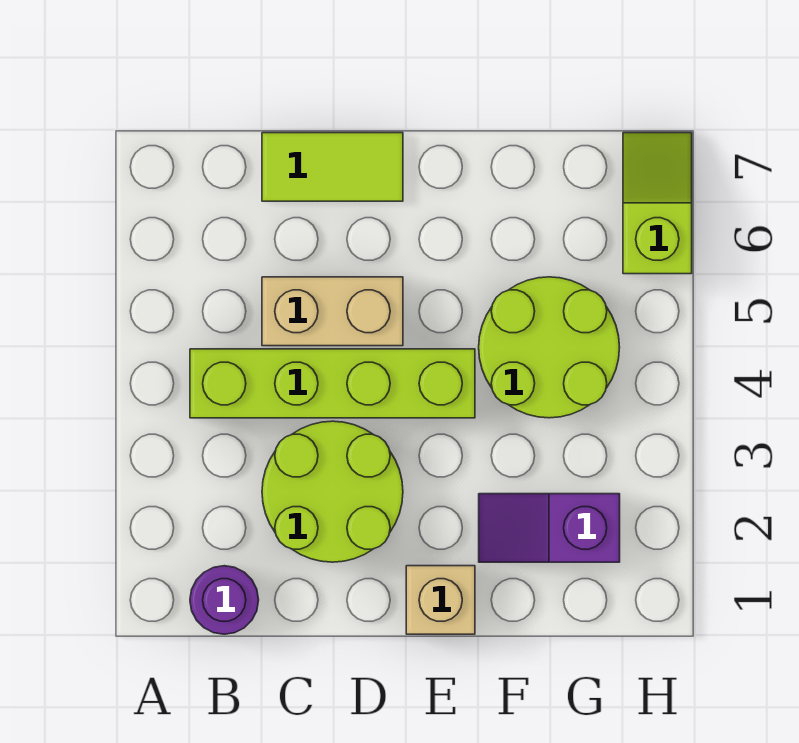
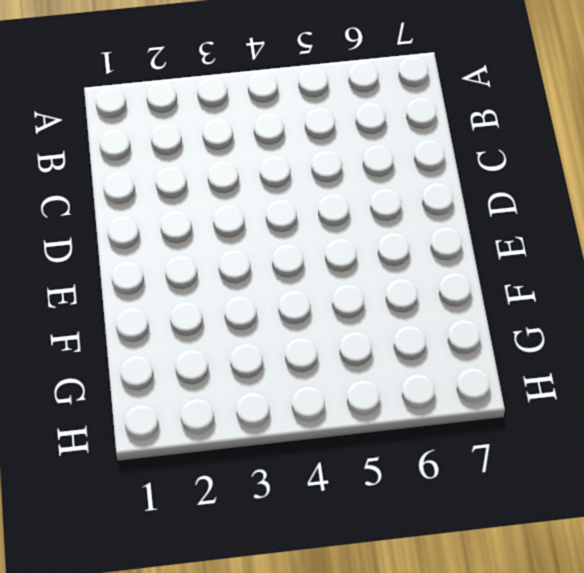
none -> purple round brick B1 level 1
none -> lime brick B4:E4 level 1

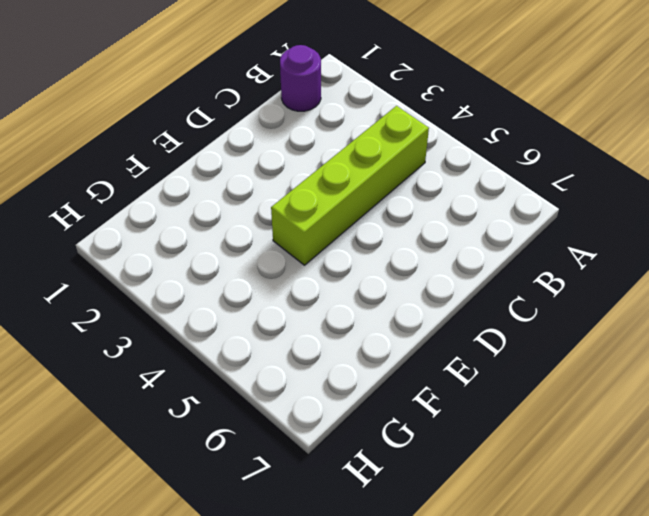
none -> lime round brick C2:D3 level 1
none -> tan brick C5:D5 level 1

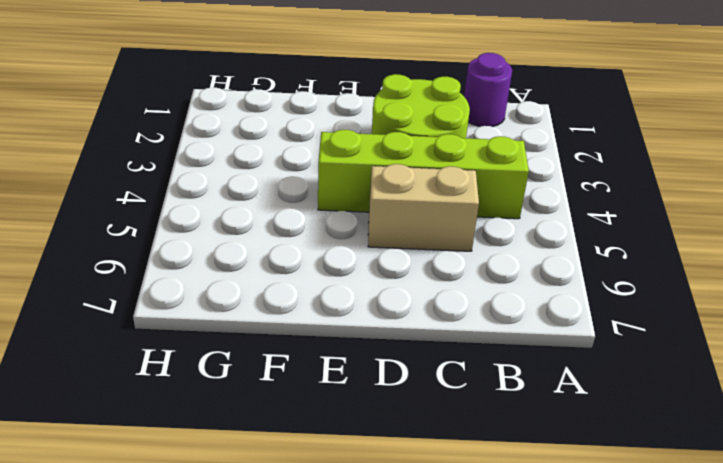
none -> lime tile C7:D7 level 1
none -> tan brick E1 level 1

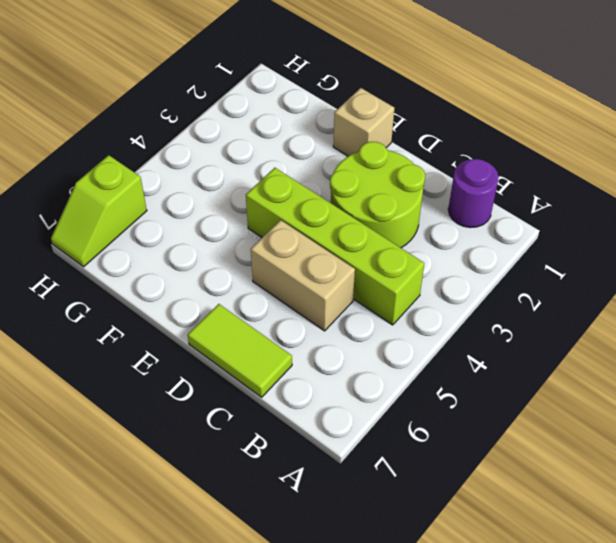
none -> purple slope F2:G2 level 1 top G
none -> lime round brick F4:G5 level 1

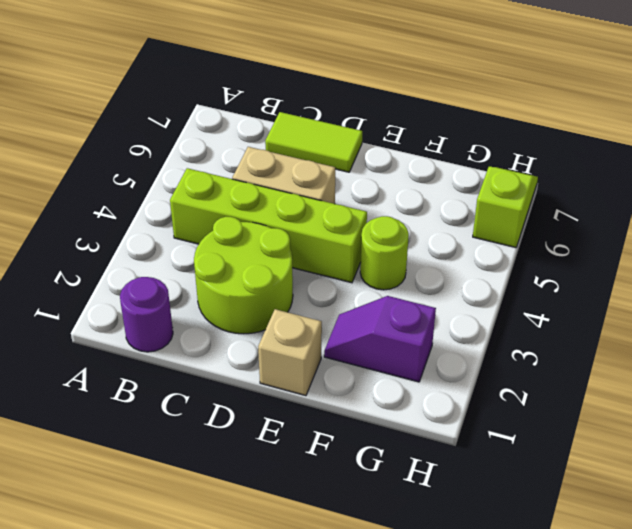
lime round brick F4 level 1 -> lime round brick F4:G5 level 1

